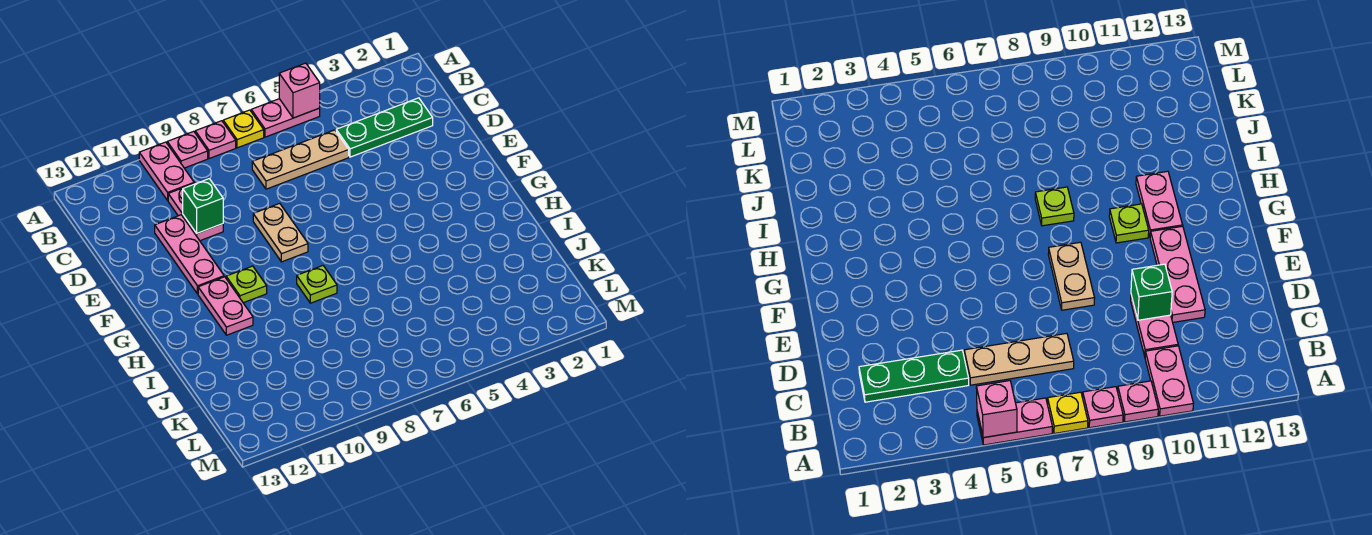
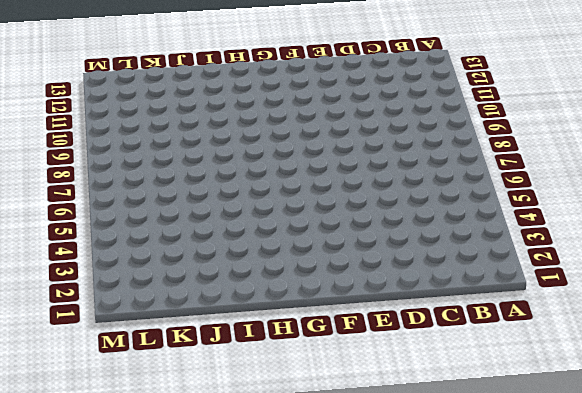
none -> pink plate A5:A6 level 1
none -> yellow plate A7 level 1
none -> pink plate A8 level 1

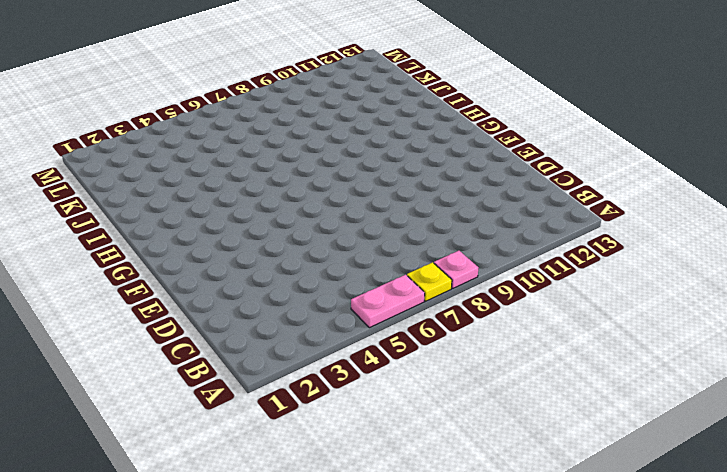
none -> pink plate A9 level 1
none -> pink plate A10:B10 level 1
none -> green plate C2:C4 level 1

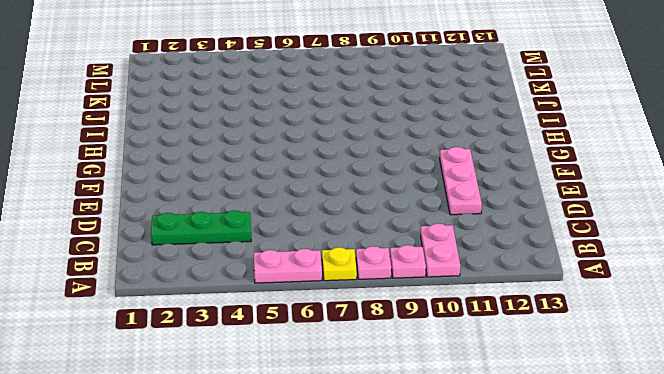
none -> tan plate C5:C7 level 1
none -> pink plate C10:D10 level 1
none -> tan plate E8:F8 level 1

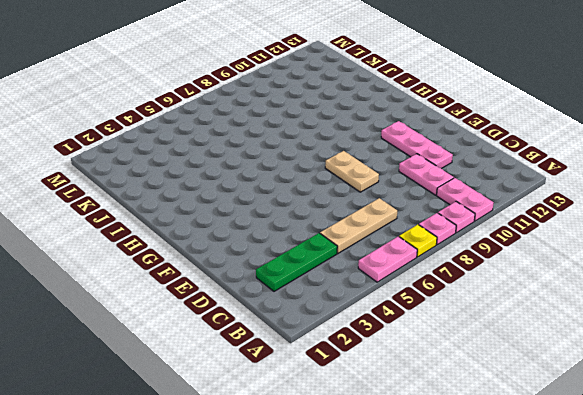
none -> lime plate G10 level 1
none -> pink plate G11:H11 level 1
none -> lime plate H8 level 1

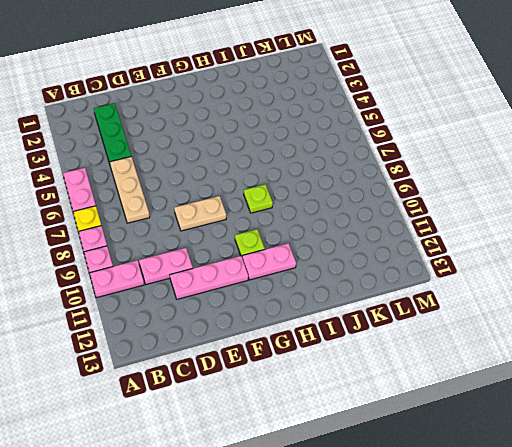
none -> pink brick A5 level 2
none -> green brick D10 level 2

